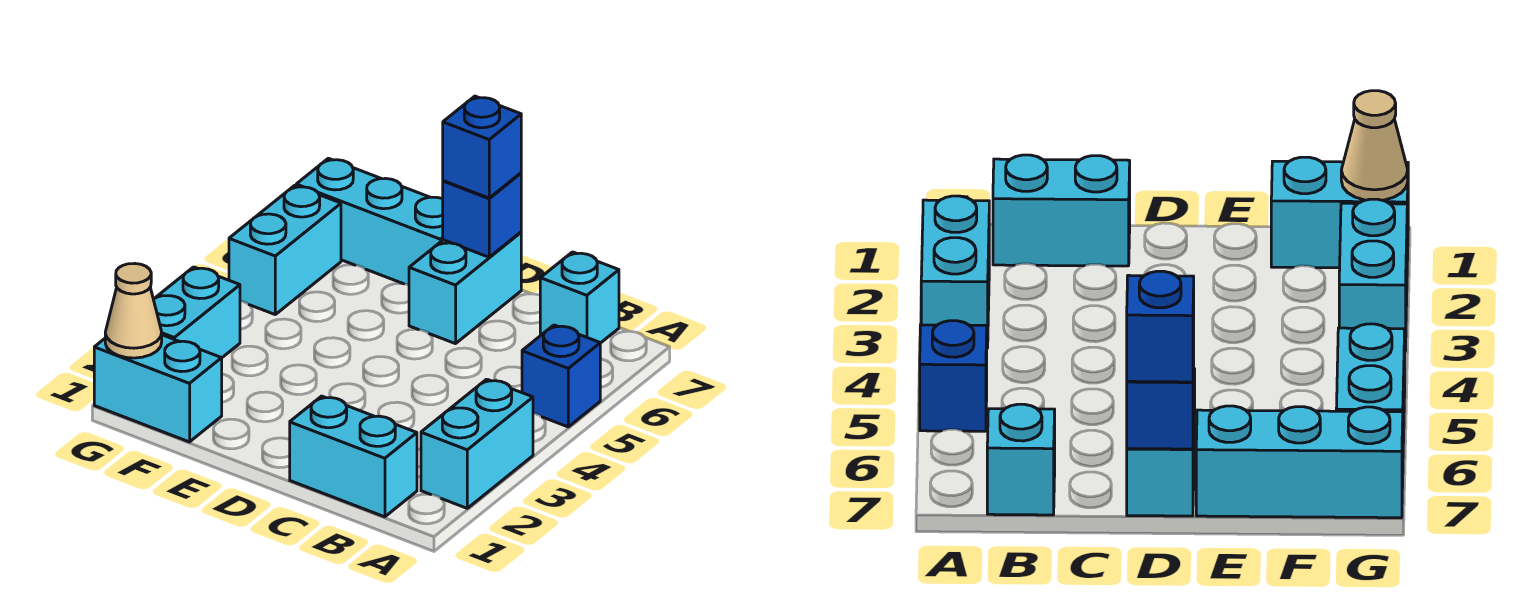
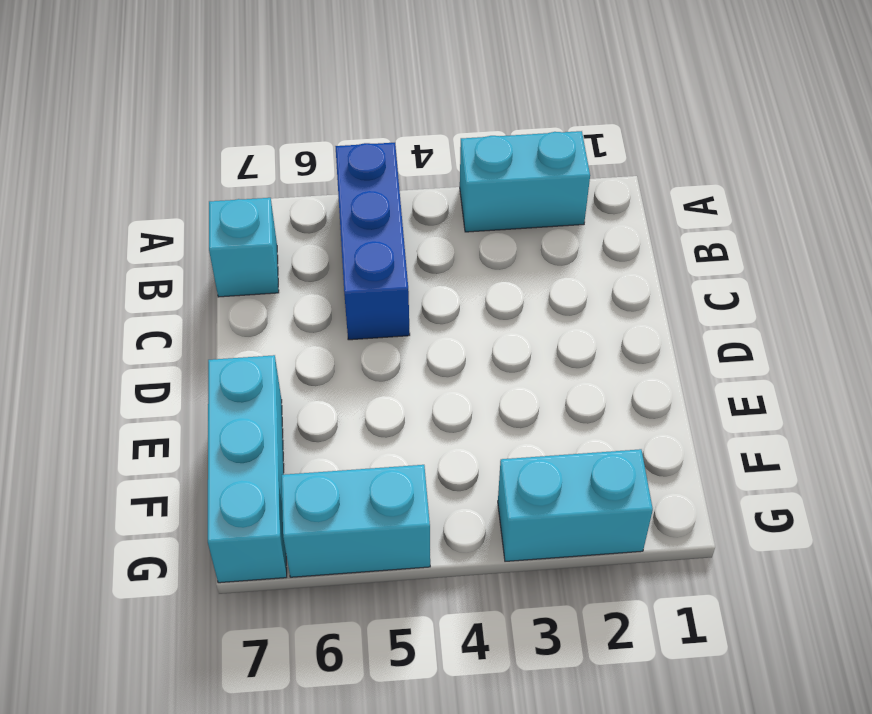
blue brick A5:C5 level 1 -> blue brick A5 level 1
none -> cyan brick B1:C1 level 1
none -> cyan brick D6:D7 level 1
none -> cyan brick F1:G1 level 1

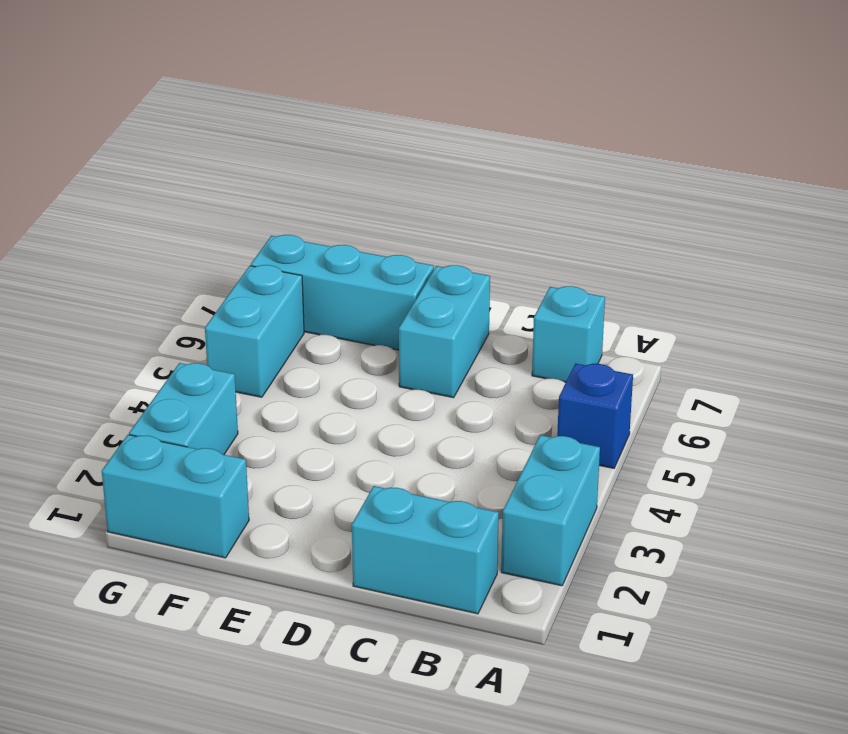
none -> blue brick D7 level 2
none -> tan cone G1 level 2
none -> blue brick D7 level 3

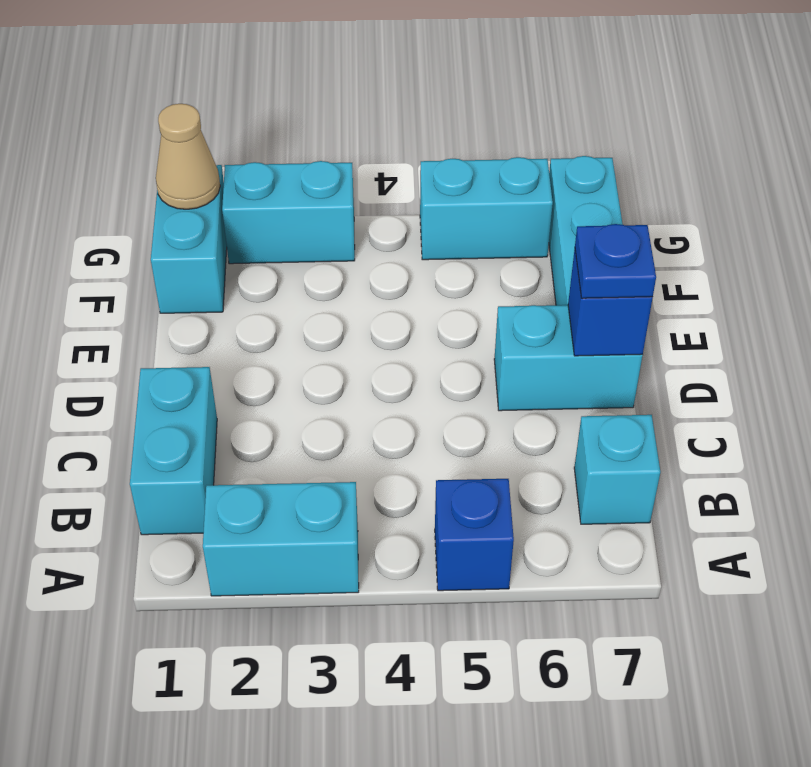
blue plate D7 level 3 -> blue brick D7 level 3

